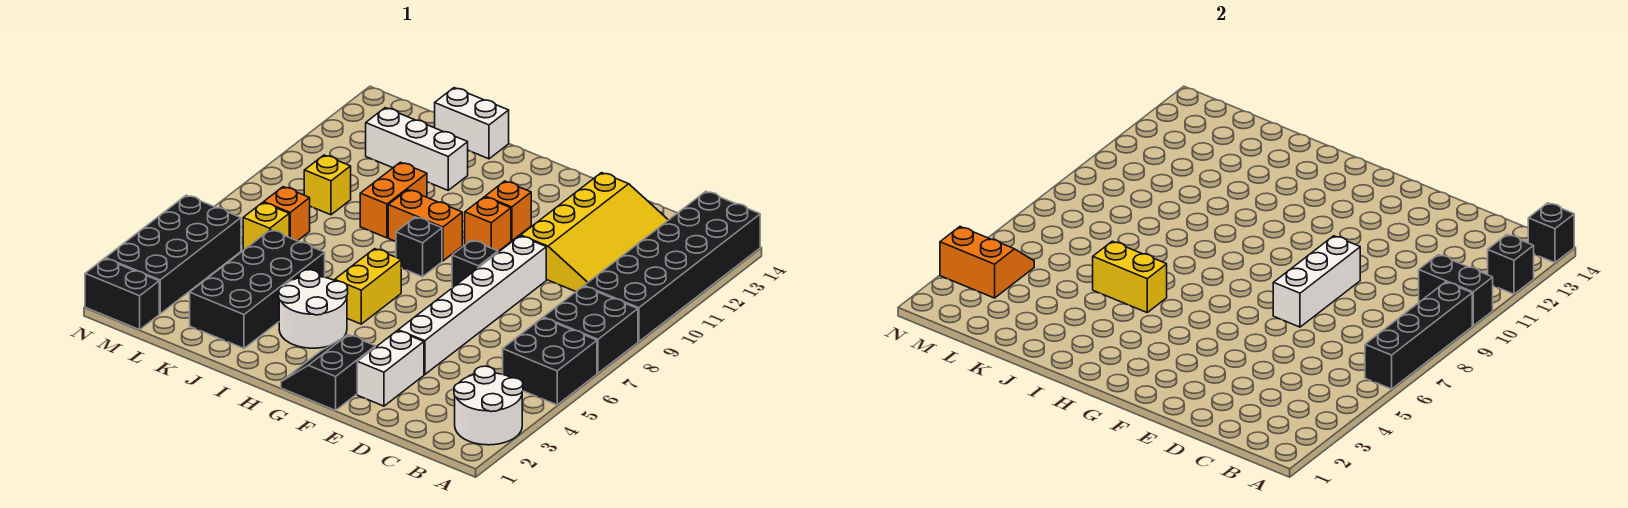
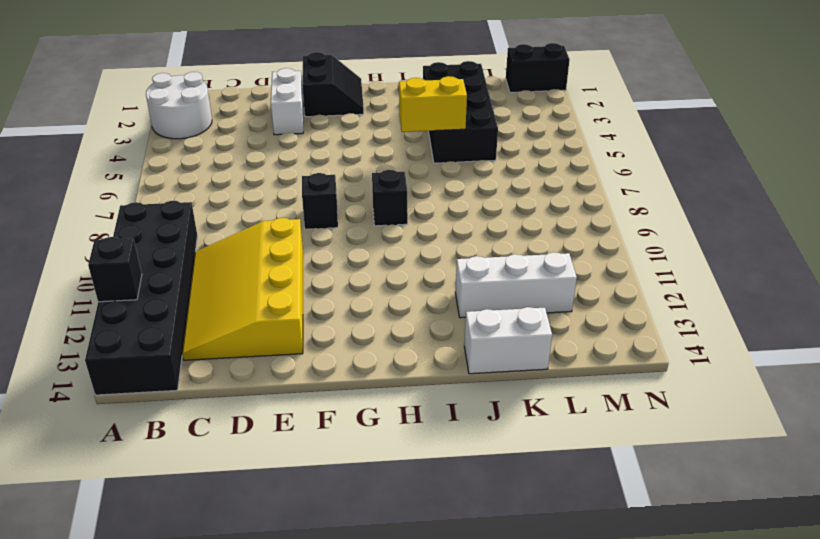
none -> black brick A5:B6 level 1
none -> black brick A7:B8 level 1
none -> white brick E4:E9 level 1
none -> orange brick G10 level 1

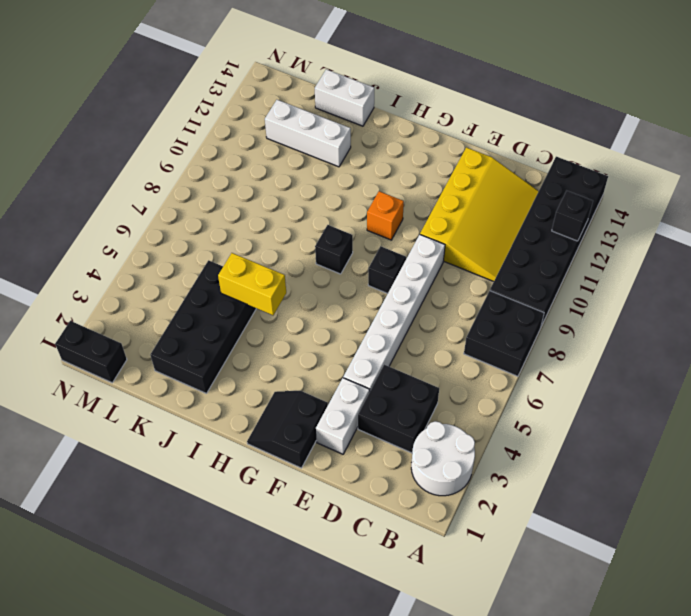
black brick C3:D4 level 1 -> black brick A5:B6 level 1
none -> orange brick G11 level 1
none -> white round brick H3:I4 level 1
none -> yellow brick H5:H6 level 1
none -> orange brick H9:I9 level 1

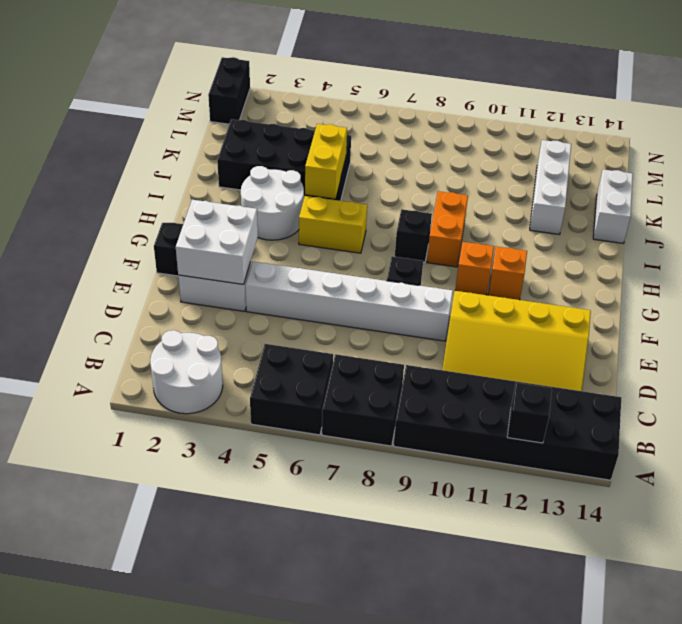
white brick E2:F3 level 2 -> none
none -> orange brick J9:J10 level 1
none -> yellow brick L6 level 1
none -> orange brick L7 level 1
none -> yellow brick L9 level 1

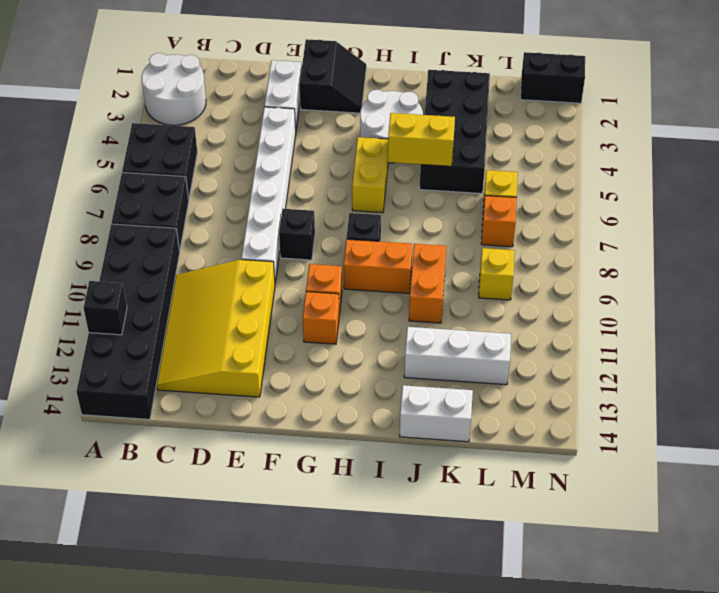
none -> black brick M2:N5 level 1
none -> black brick A6:A9 level 2
none -> black brick A10:B10 level 2
none -> black brick A14 level 2

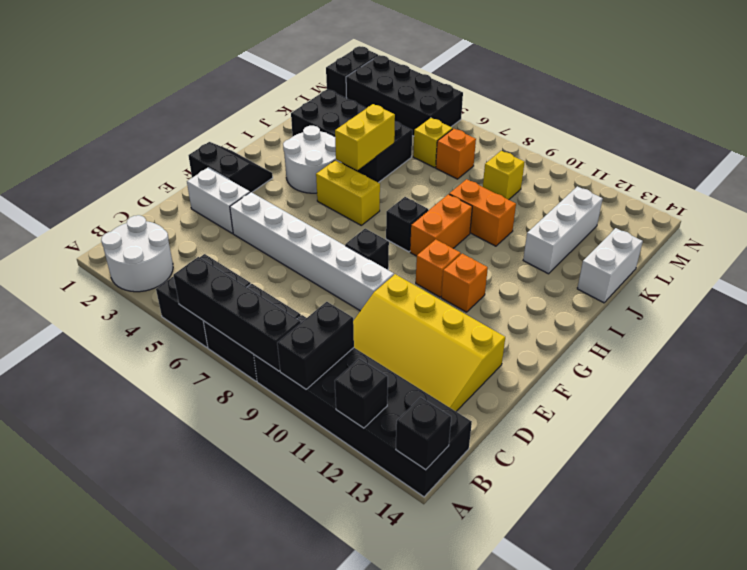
none -> white brick E7:E9 level 2
none -> orange slope M3:N4 level 2 top 3

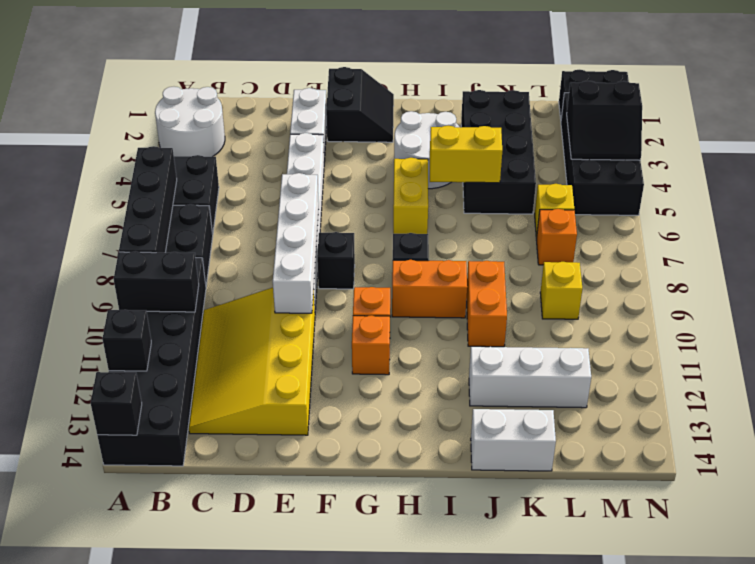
white brick E7:E10 level 2 -> white brick E7:E9 level 2
black slope M3:N4 level 2 top 3 -> orange slope M3:N4 level 2 top 3

